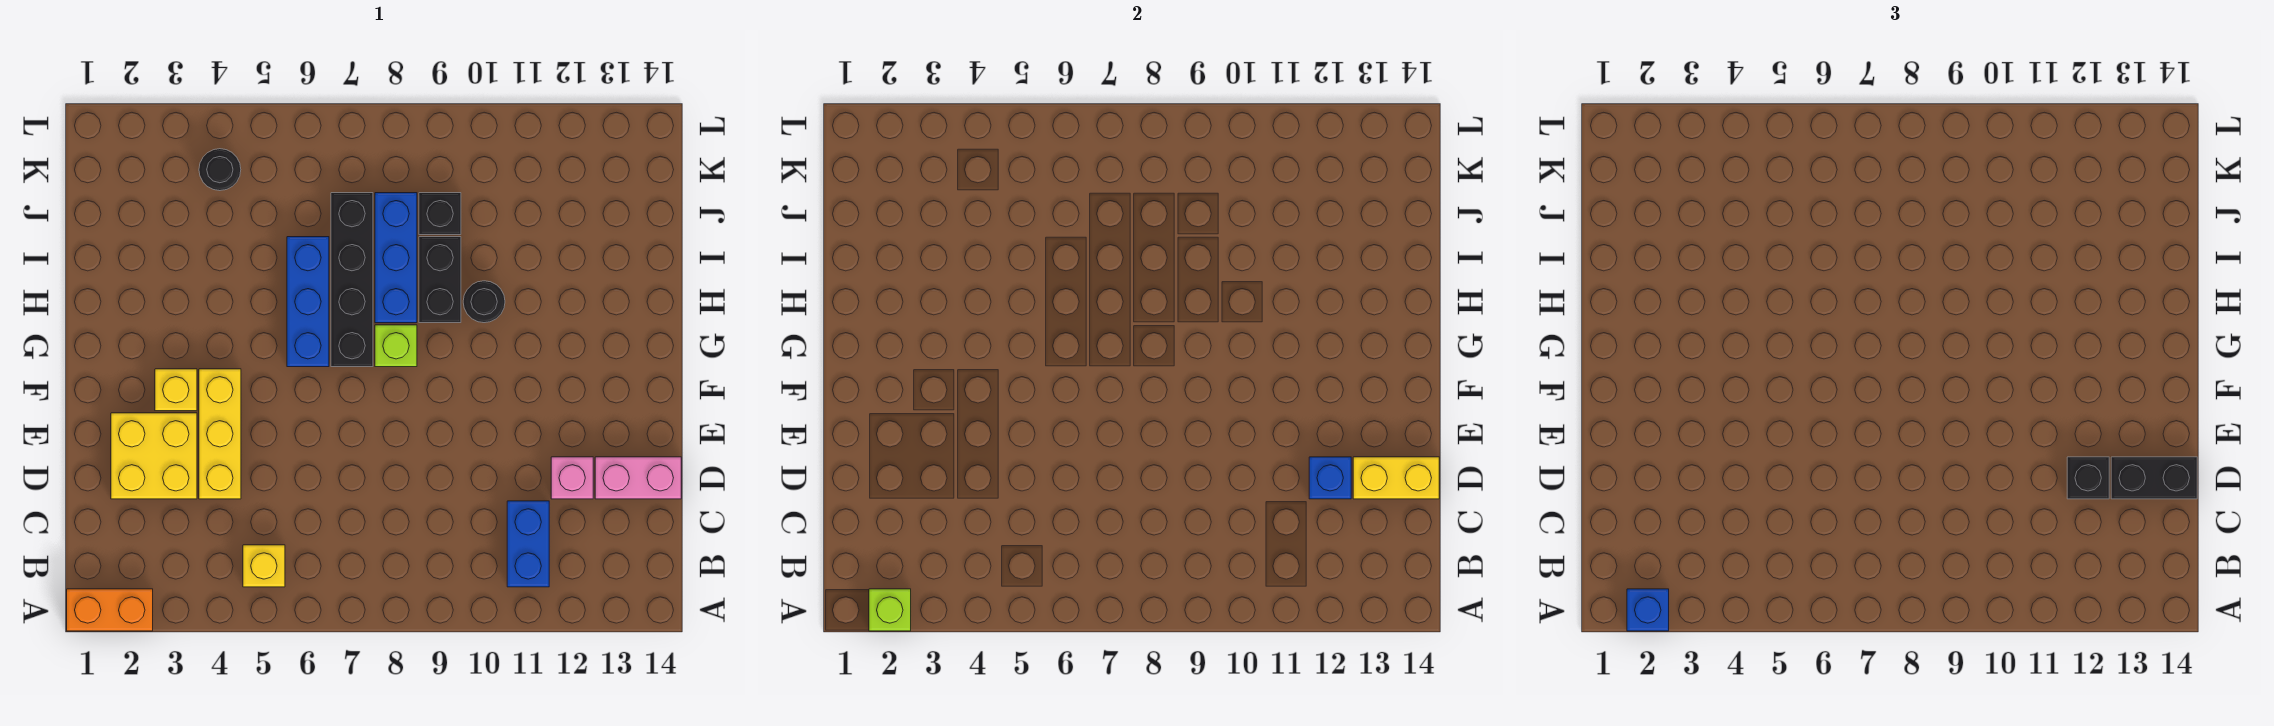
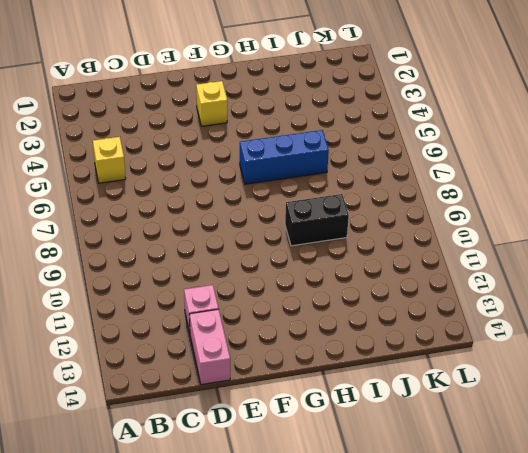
none -> orange brick A1:A2 level 1
none -> blue brick B11:C11 level 1
none -> yellow brick D2:E3 level 1

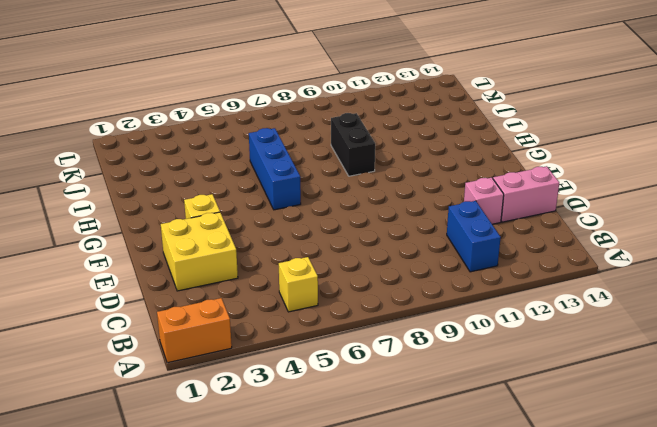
none -> yellow brick D4:F4 level 1
none -> black brick G7:J7 level 1
none -> lime brick G8 level 1

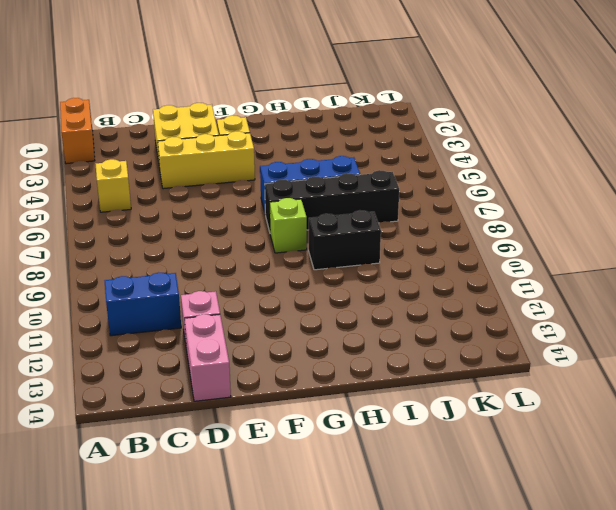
none -> blue brick H8:J8 level 1
none -> black round brick H10 level 1
none -> black brick J9 level 1

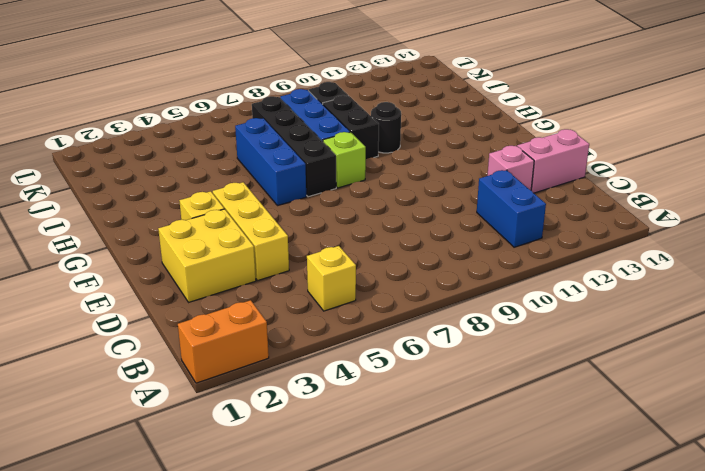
none -> black round brick K4 level 1
none -> lime brick A2 level 2
none -> blue brick D12 level 2

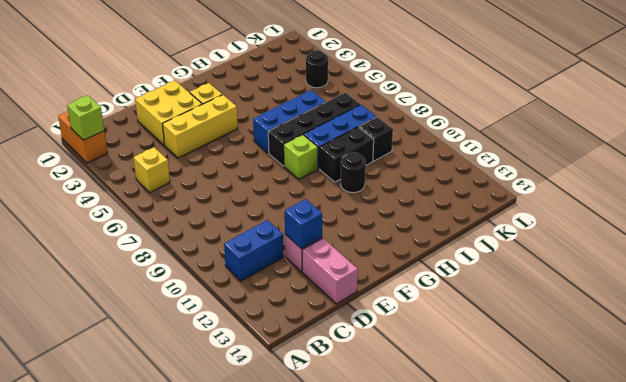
none -> yellow brick D13:D14 level 2
none -> blue brick A2 level 3
none -> black brick D12 level 3

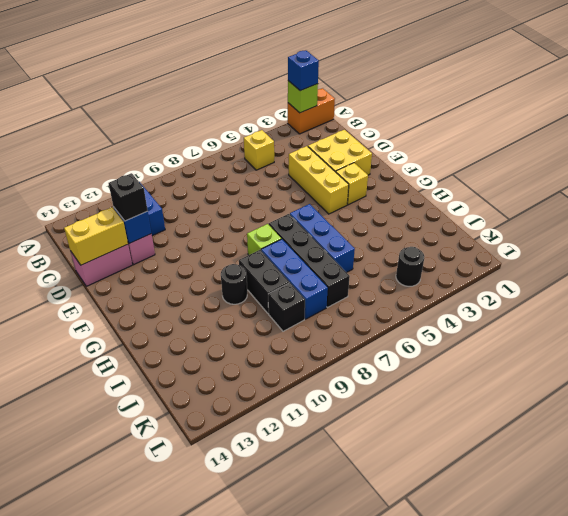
none -> black brick D13:D14 level 3

